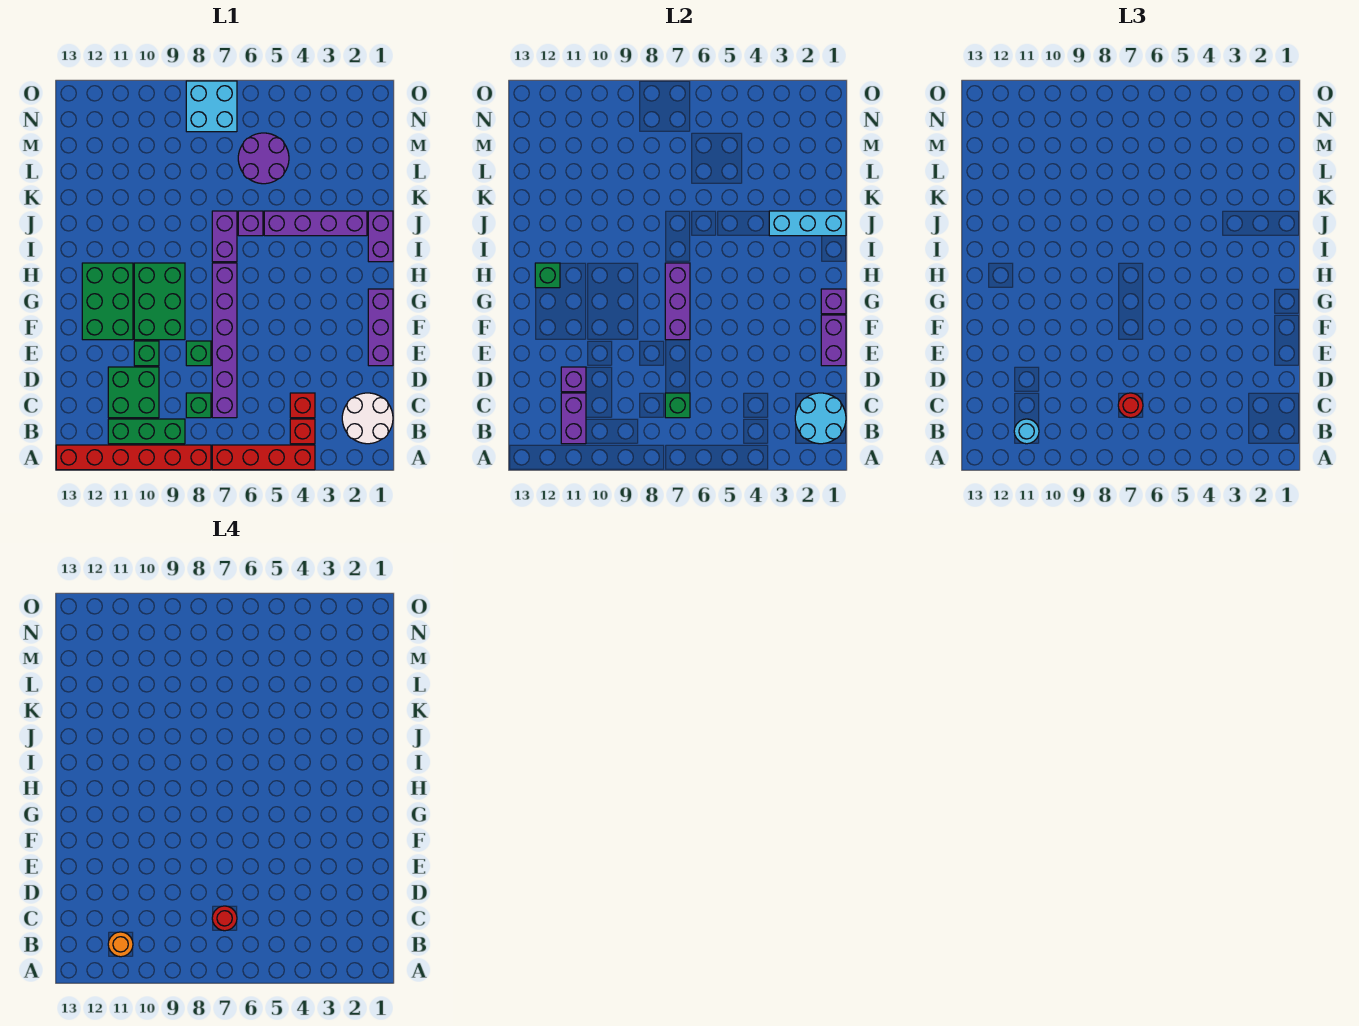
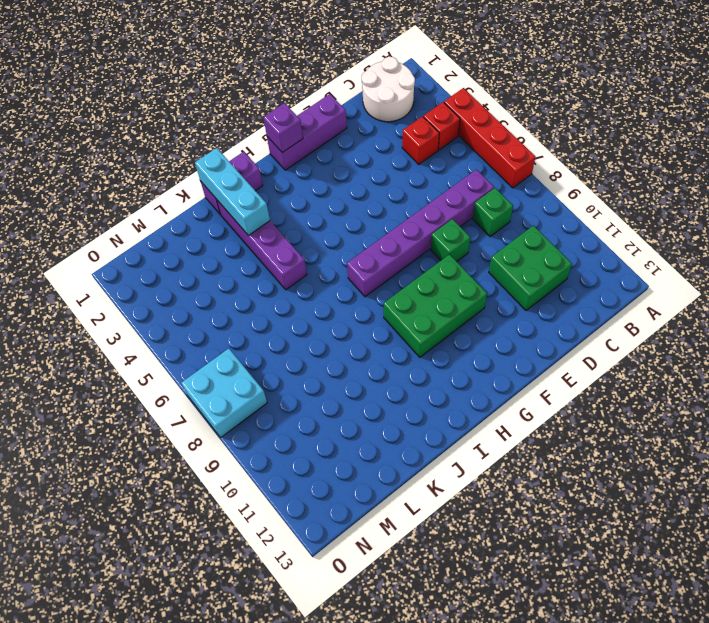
none -> red brick A8:A13 level 1
none -> green brick B9:B11 level 1
none -> green brick E10 level 1
none -> green brick F11:H12 level 1

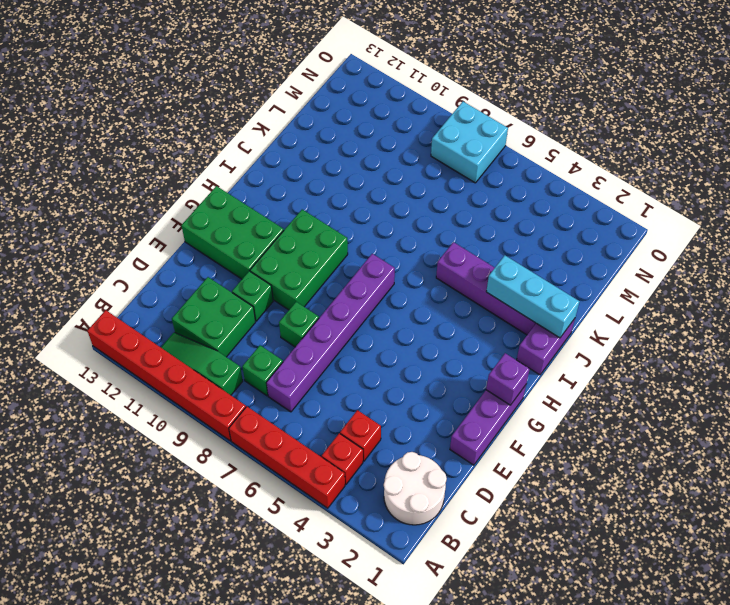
green slope B9:B11 level 1 top 9 -> green brick B9:B11 level 1
green brick F11:G13 level 1 -> green brick F11:H12 level 1
none -> purple brick I7:J7 level 1
none -> purple brick J6 level 1
none -> purple round brick L5:M6 level 1
none -> cyan round brick B1:C2 level 2

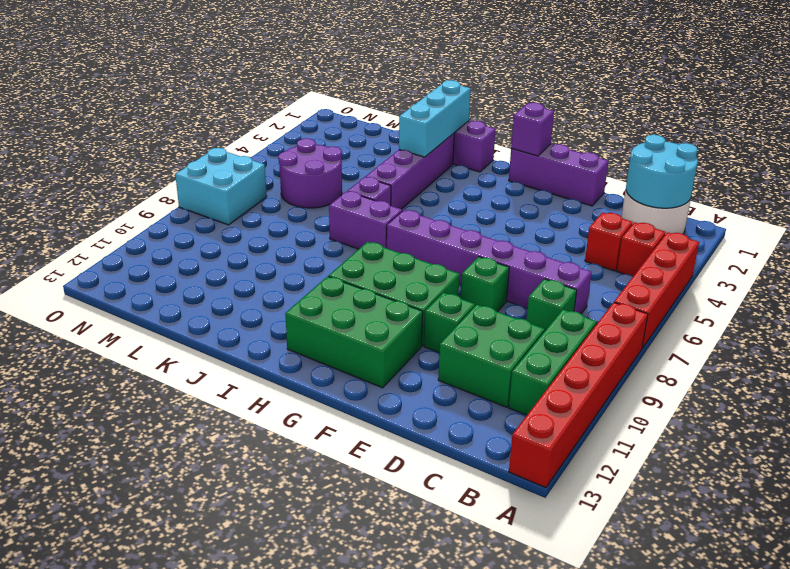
none -> purple brick B11:C11 level 2
none -> green brick C7 level 2
none -> purple brick D11 level 2
none -> purple brick E1:F1 level 2

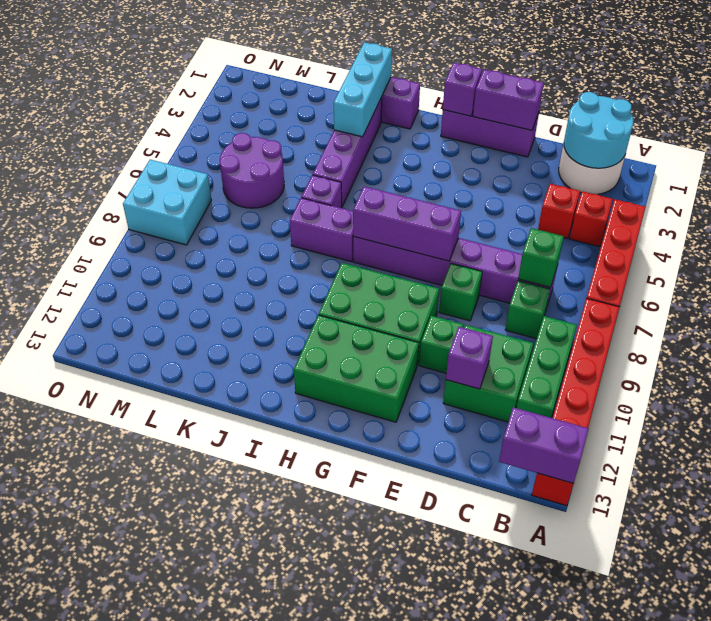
purple brick A13:B13 level 2 -> purple brick B11:C11 level 2
none -> green brick H12 level 2
none -> cyan round brick B11 level 3
none -> red round brick C7 level 3
none -> orange round brick B11 level 4

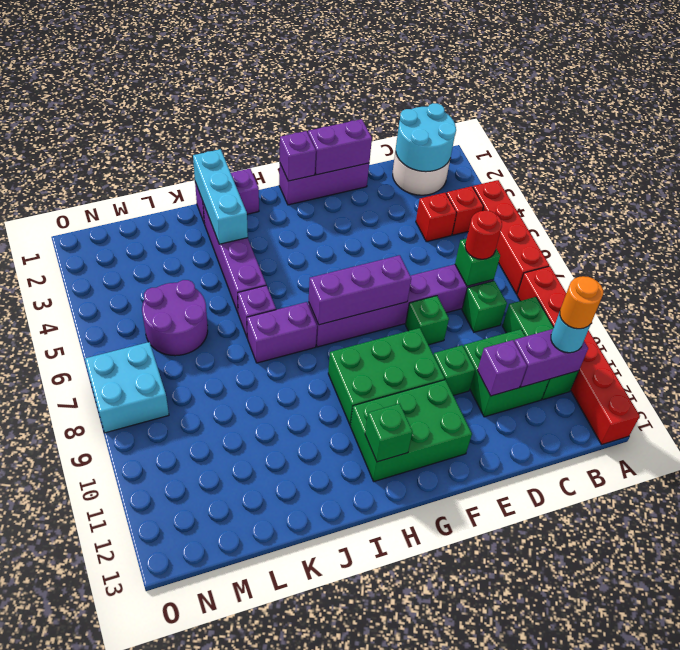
none -> red round brick C7 level 4

